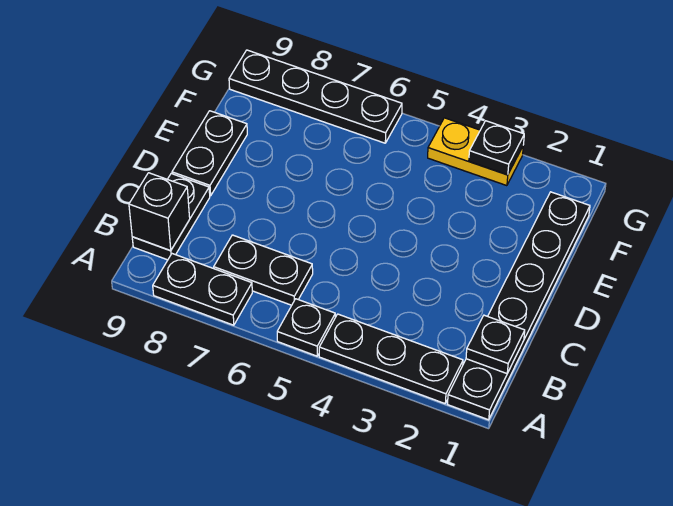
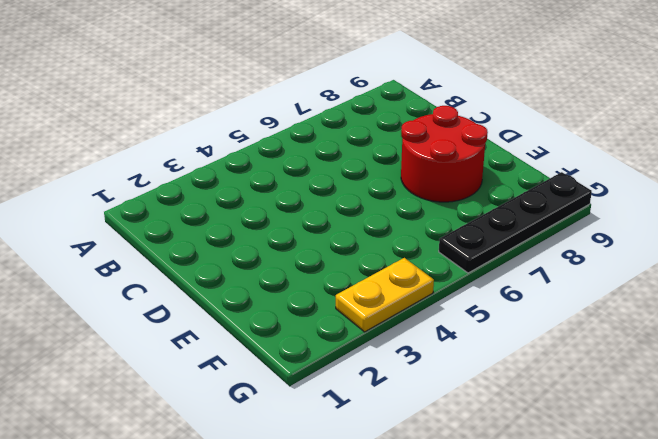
red round brick D7:E8 level 1 -> none
none -> black plate A1:F1 level 1
none -> black plate A2:A4 level 1
none -> black plate A5 level 1

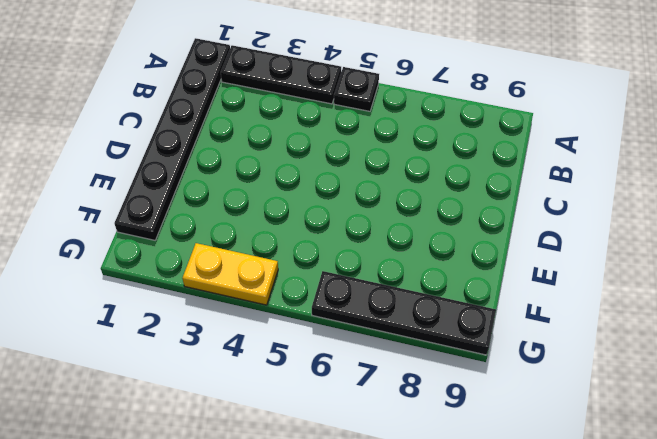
none -> black plate A7:A8 level 1
none -> black plate B6:B7 level 1
none -> black plate B9:C9 level 1

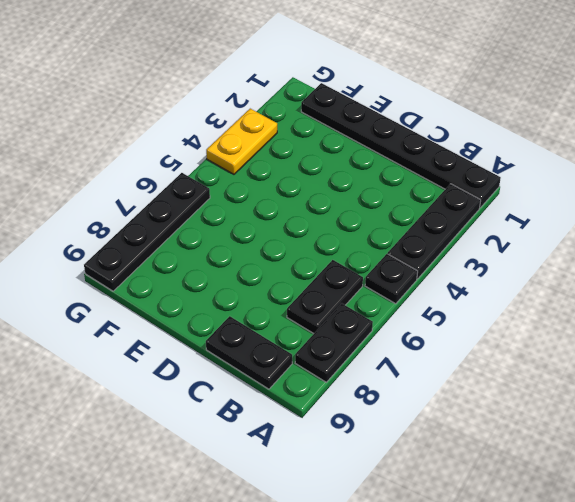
none -> black plate D9:E9 level 1
none -> black plate B1 level 2
none -> black brick B9 level 2

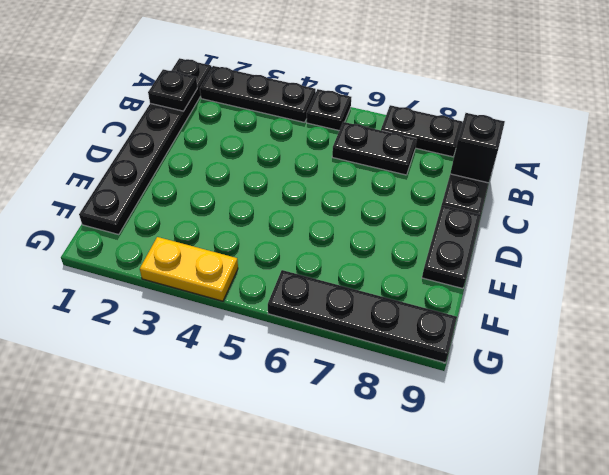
none -> black plate G3 level 2

